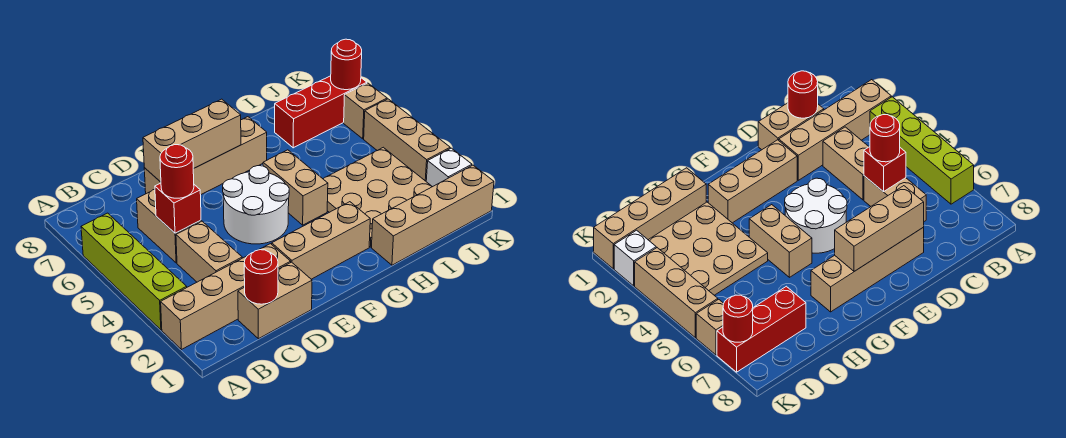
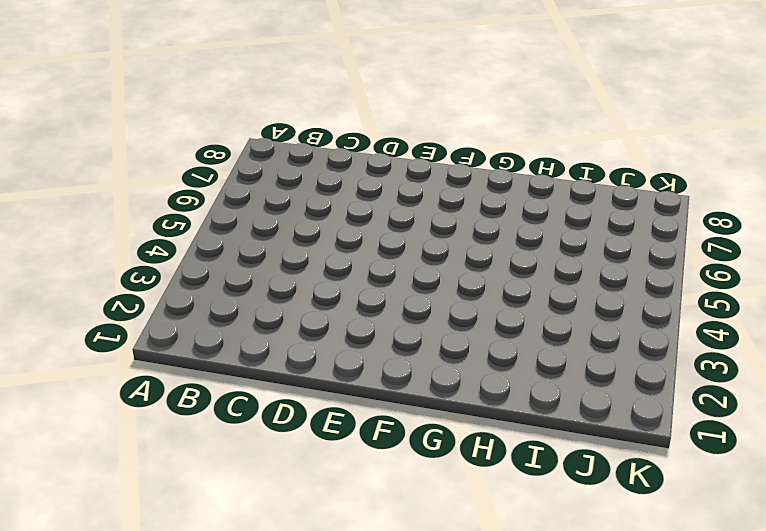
none -> tan brick A2:D2 level 1
none -> lime brick A3:A6 level 1
none -> tan brick C1:D1 level 1

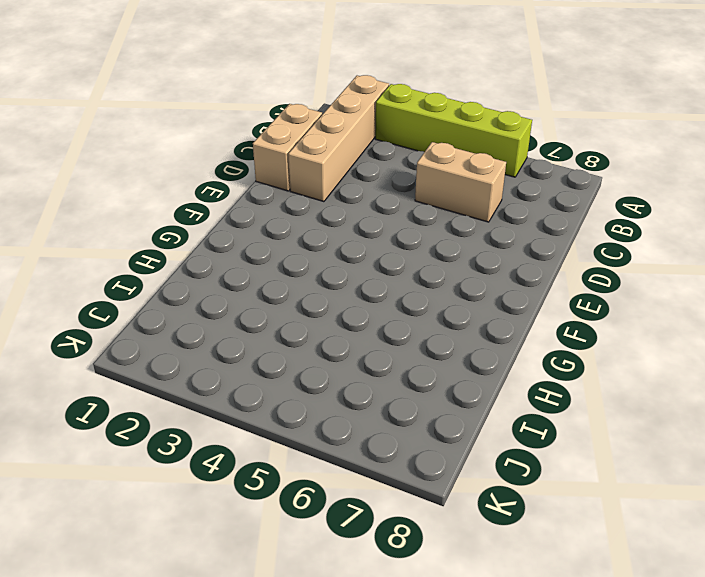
none -> tan brick C3:C4 level 1
none -> tan brick D7:G7 level 1
none -> tan brick E2:G2 level 1

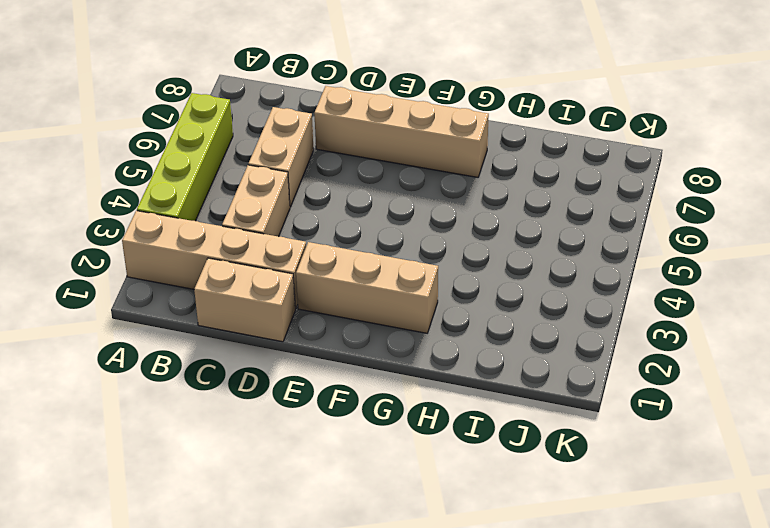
none -> white round brick E4:F5 level 1
none -> tan brick G4:G5 level 1
none -> tan brick H1:K1 level 1

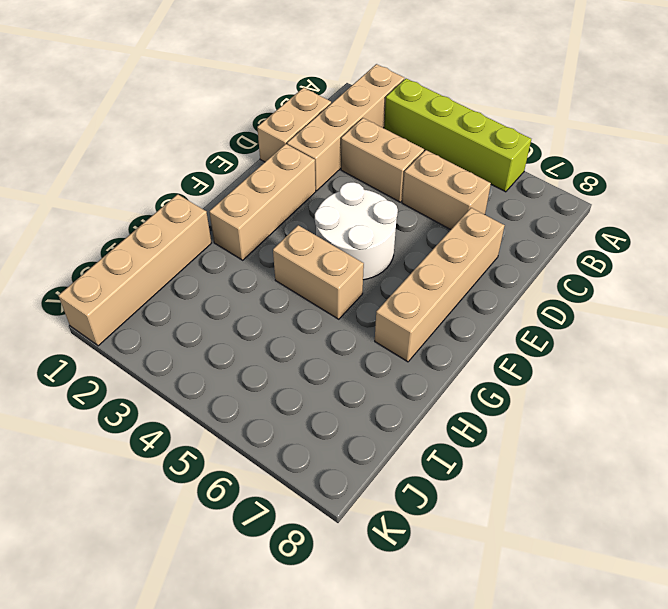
none -> tan plate H2:J4 level 1
none -> red brick I7:K7 level 1
none -> white brick K2 level 1

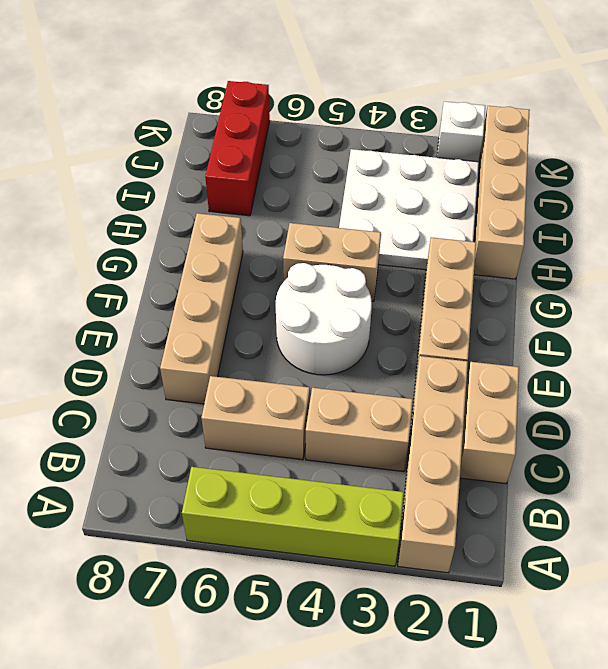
white plate H2:J4 level 1 -> tan plate H2:J4 level 1
none -> tan brick K3:K5 level 1
none -> tan brick K6 level 1
none -> red round brick C1 level 2

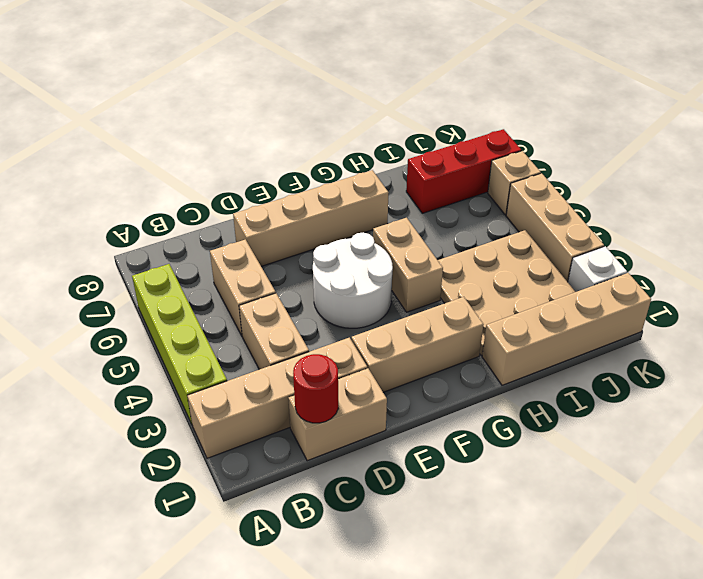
none -> red brick C5 level 2
none -> tan brick D7:F7 level 2
none -> red round brick K7 level 2

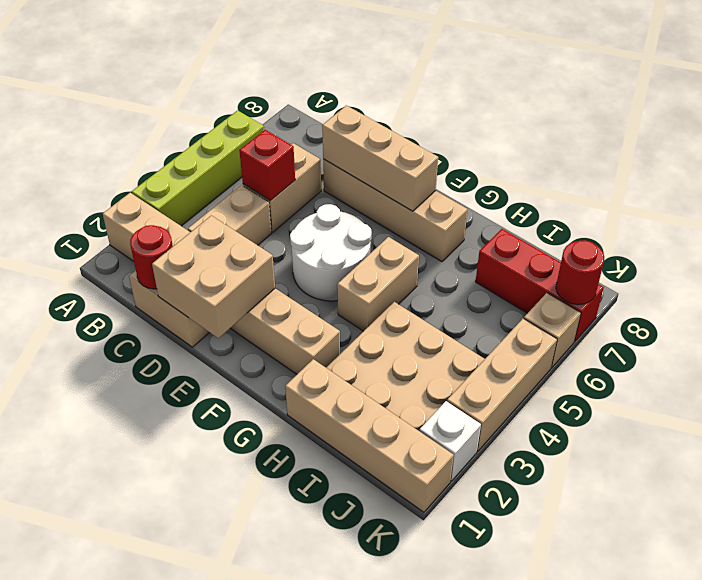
tan brick D1:E2 level 2 -> none
none -> red round brick C5 level 3

